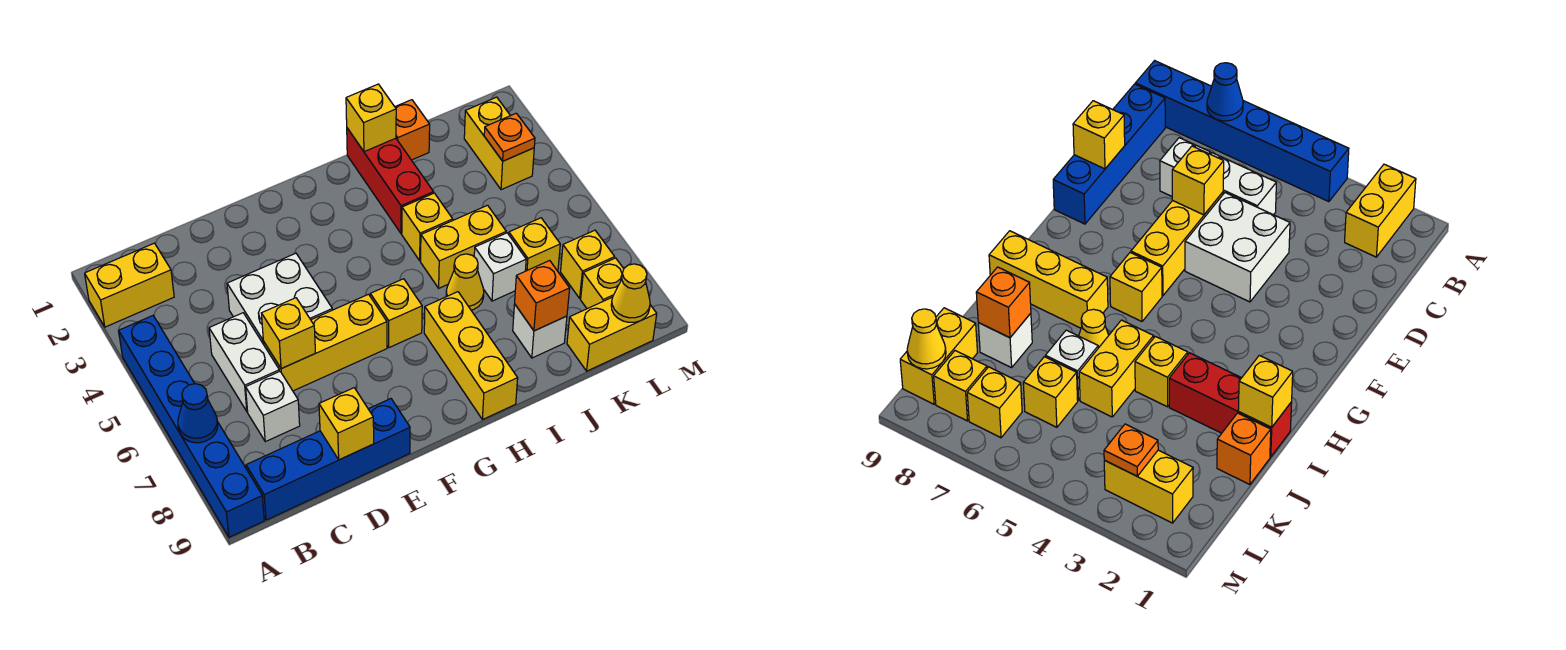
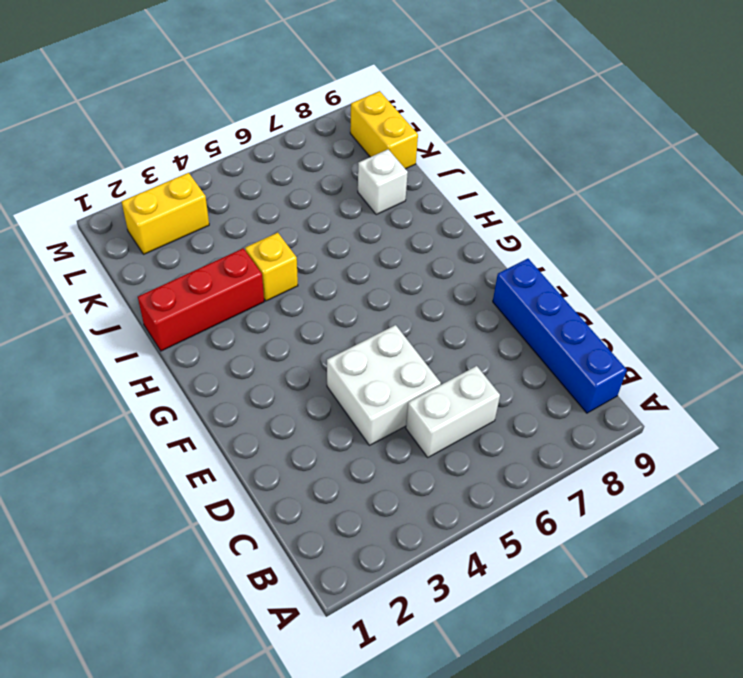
none -> yellow brick A2:B2 level 1
none -> blue brick A4:A9 level 1
none -> white brick C7 level 1

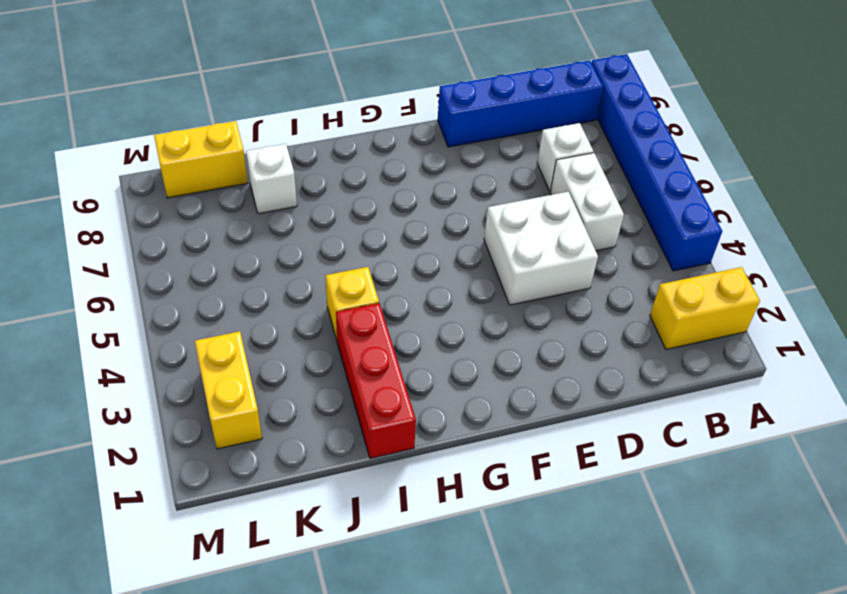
none -> yellow brick D6:F6 level 1
none -> yellow brick G6 level 1
none -> yellow brick H7:H9 level 1

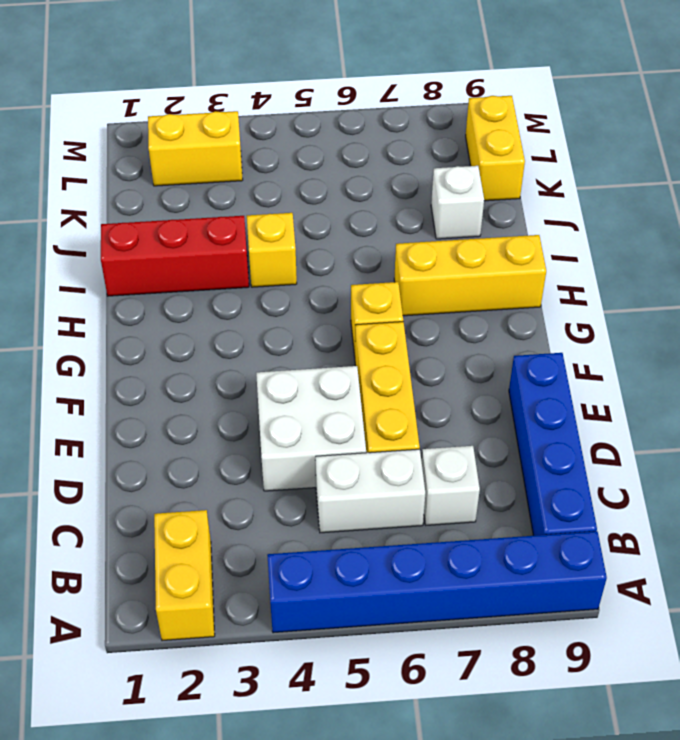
none -> yellow brick I5:J5 level 1
none -> yellow cone I6 level 1
none -> orange brick J1 level 1

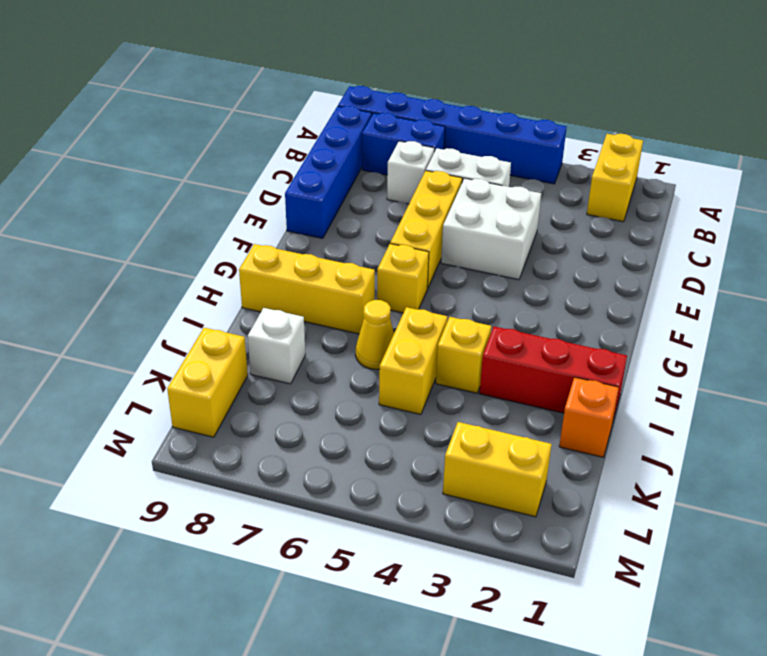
blue brick B7:B8 level 1 -> none
none -> white brick J6 level 1
none -> yellow brick K6 level 1
none -> yellow brick L7 level 1

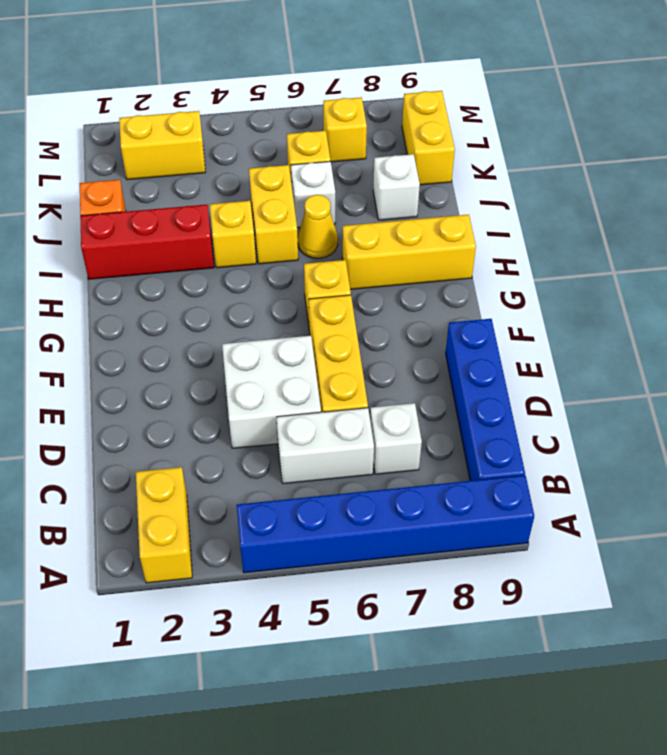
none -> yellow brick L8 level 1
none -> blue cone A7 level 2
none -> yellow brick D6 level 2

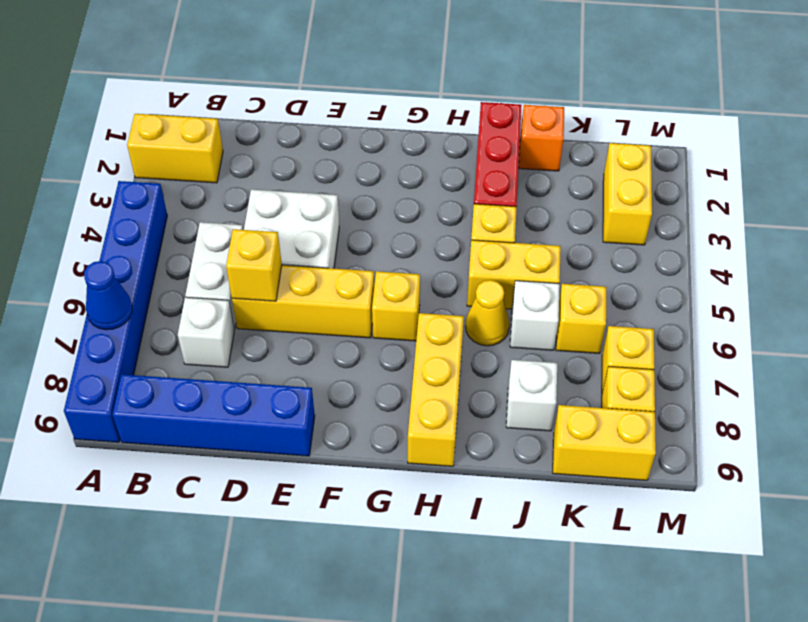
none -> yellow brick D9 level 2
none -> yellow brick I1 level 2
none -> orange brick J8 level 2

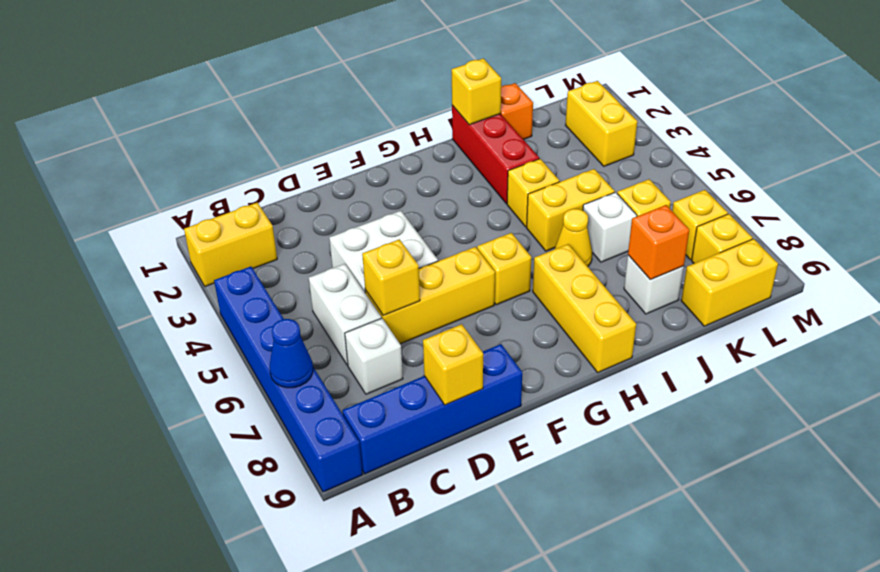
none -> orange plate L3 level 2
none -> yellow cone L9 level 2

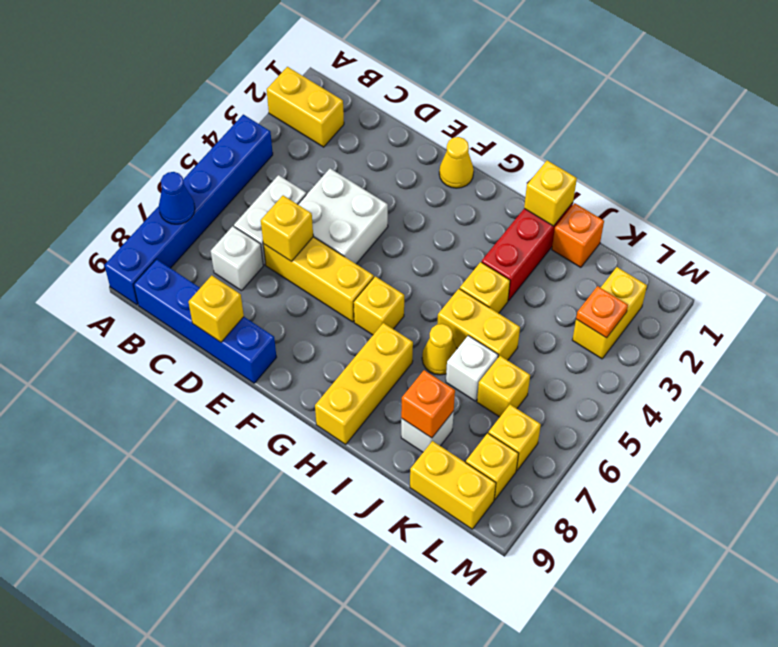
yellow cone F1 level 1 -> yellow cone L9 level 2

